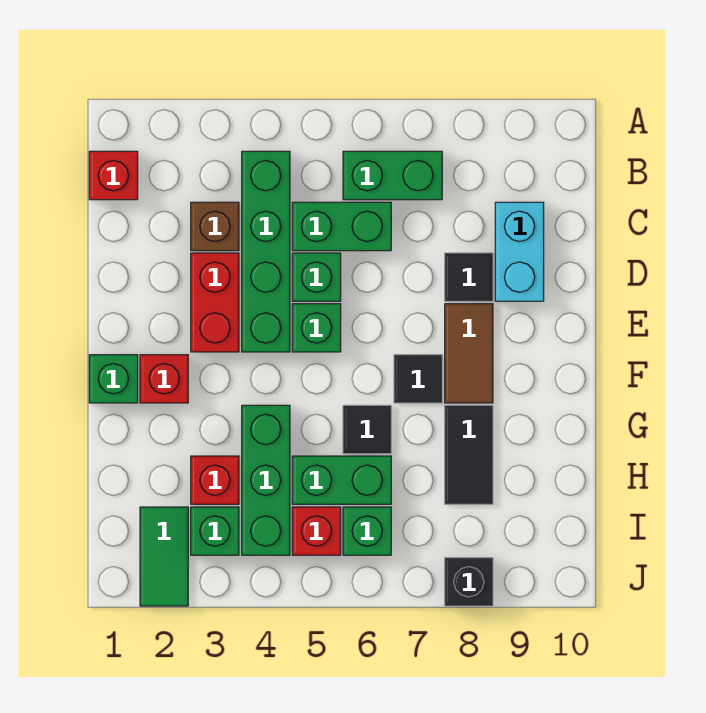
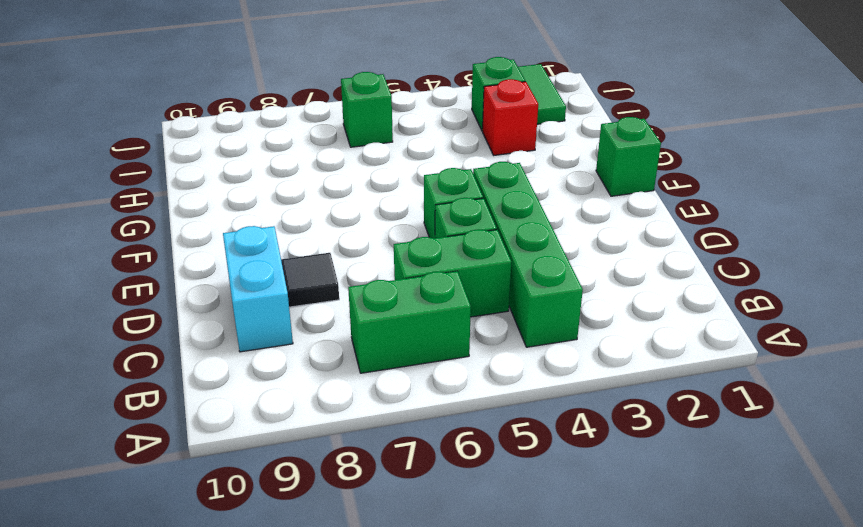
none -> red brick B1 level 1
none -> brown brick C3 level 1
none -> red brick D3:E3 level 1

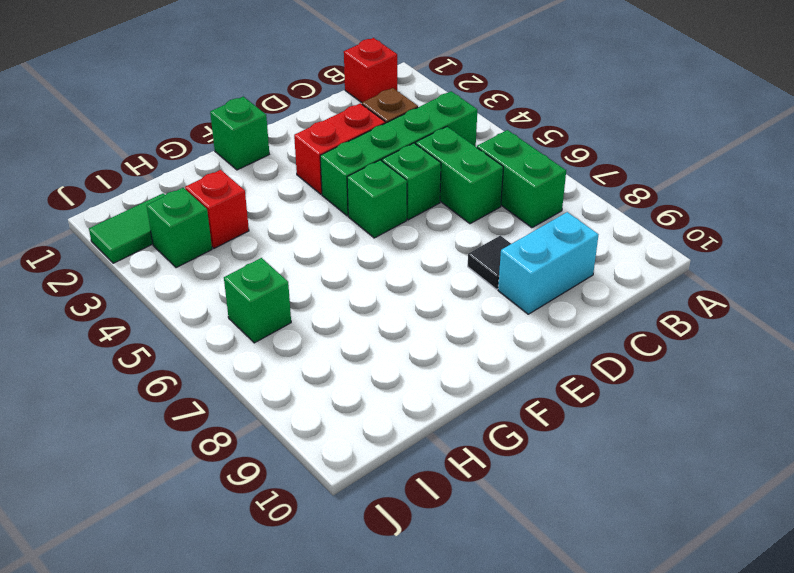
none -> brown tile E8:F8 level 1
none -> red brick F2 level 1
none -> black tile F7 level 1

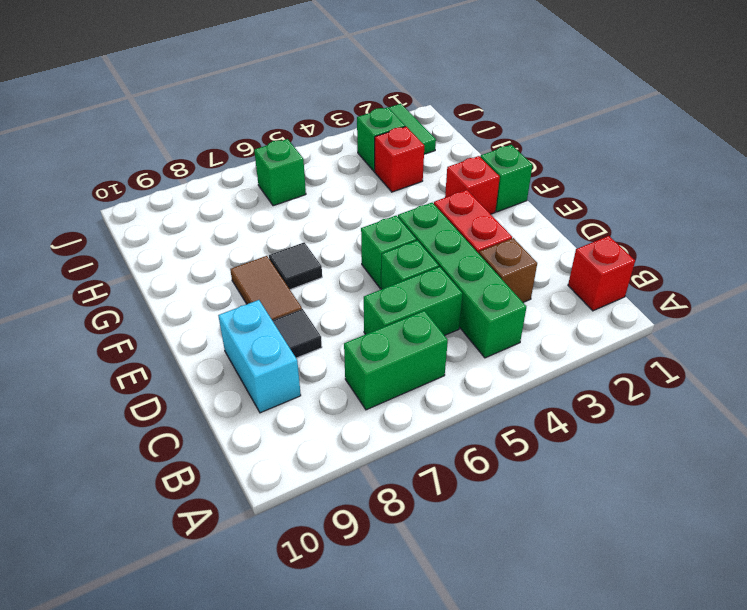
none -> green brick G4:I4 level 1
none -> black tile G6 level 1
none -> black tile G8:H8 level 1

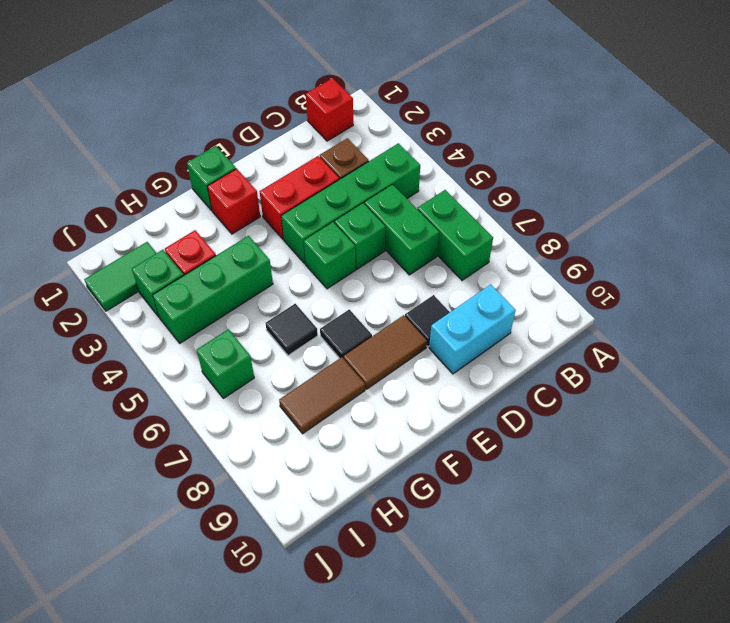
brown tile G8:H8 level 1 -> black tile G8:H8 level 1
none -> green brick H5:H6 level 1
none -> red brick I5 level 1
none -> black brick J8 level 1

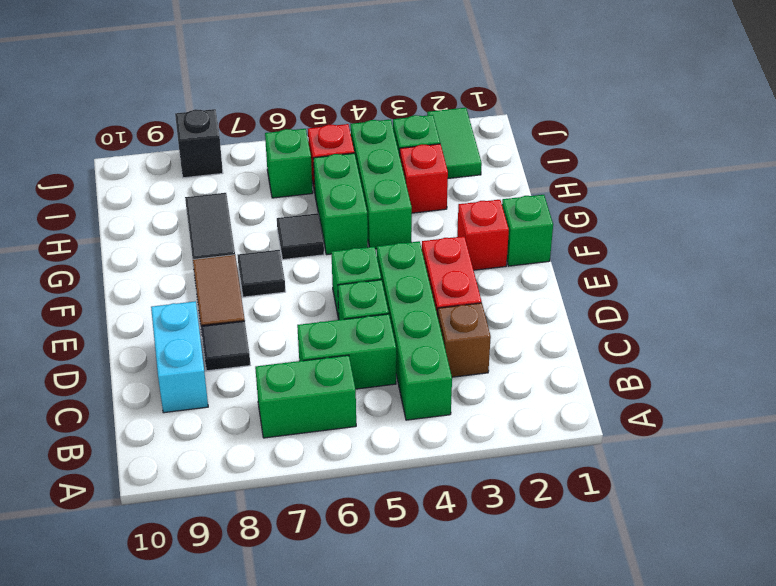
green brick G5:H5 level 1 -> green brick H5:H6 level 1
none -> red brick B1 level 1

